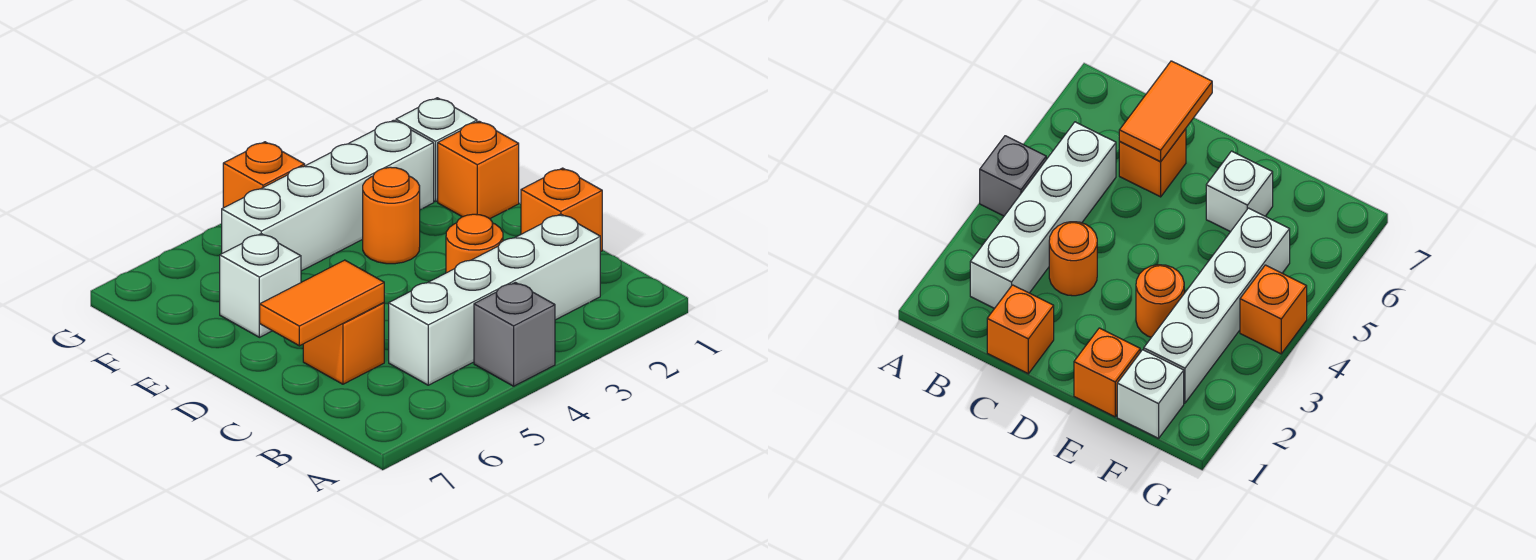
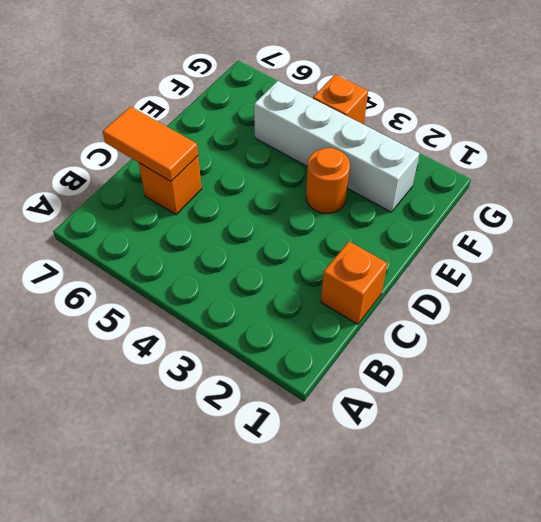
none -> grey brick A4 level 1
none -> white brick B2:B5 level 1
none -> orange round brick C3 level 1

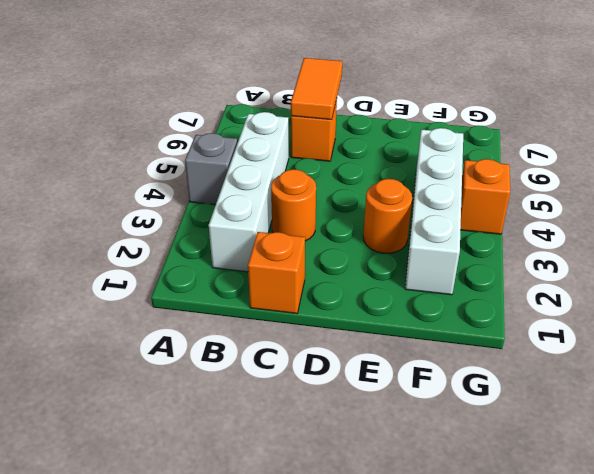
none -> orange brick E1 level 1
none -> white brick E6 level 1
none -> white brick F1 level 1

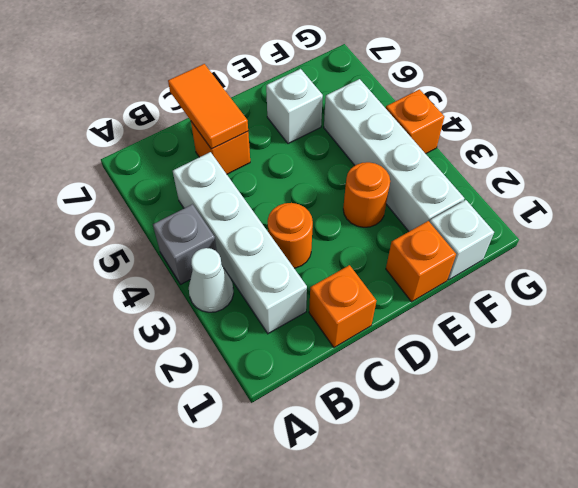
white cone A3 level 1 -> none

